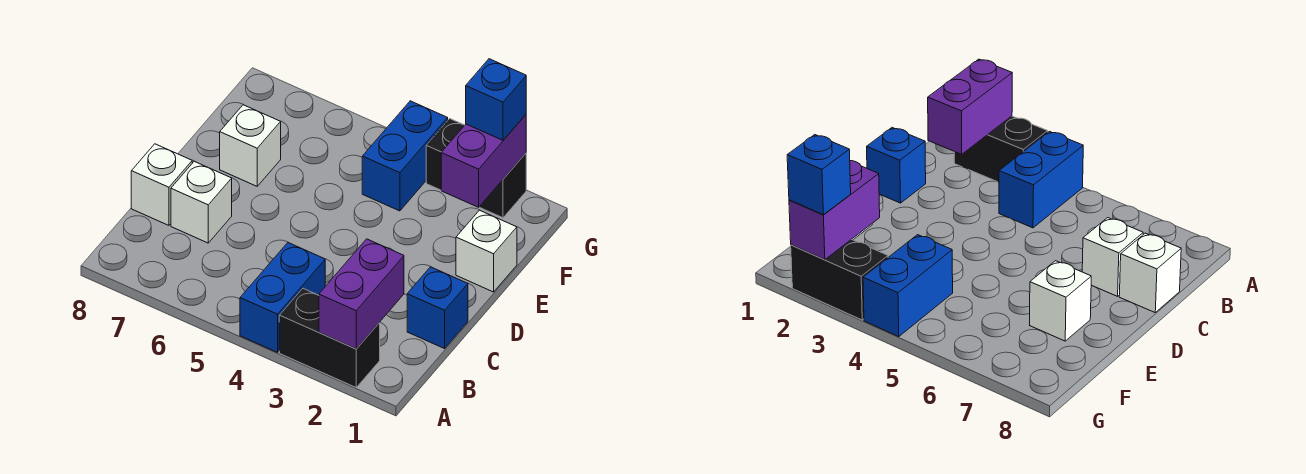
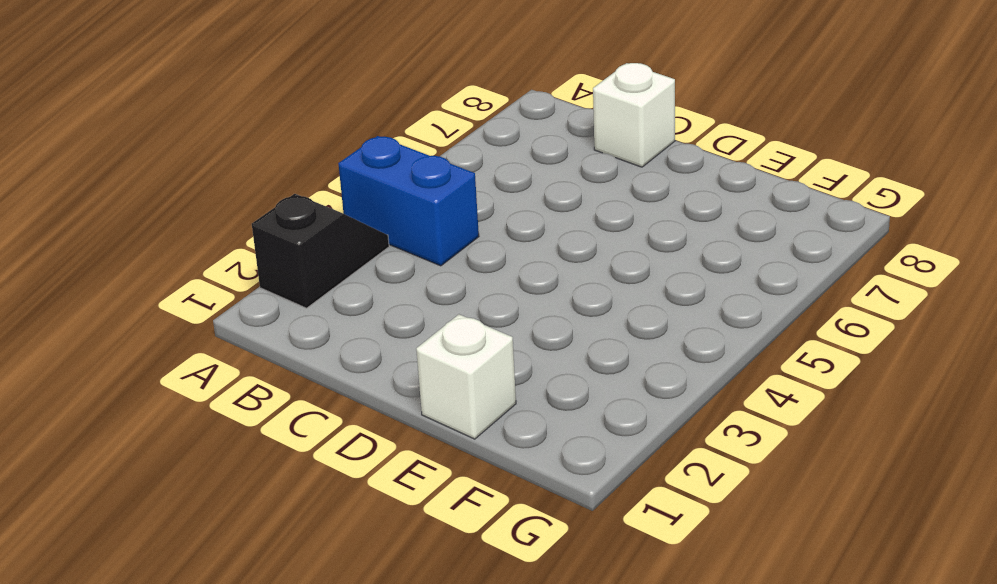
black slope A2:A3 level 1 top 2 -> black brick A2:A3 level 1
none -> blue brick C1 level 1
none -> white brick C7 level 1
none -> white brick E7 level 1

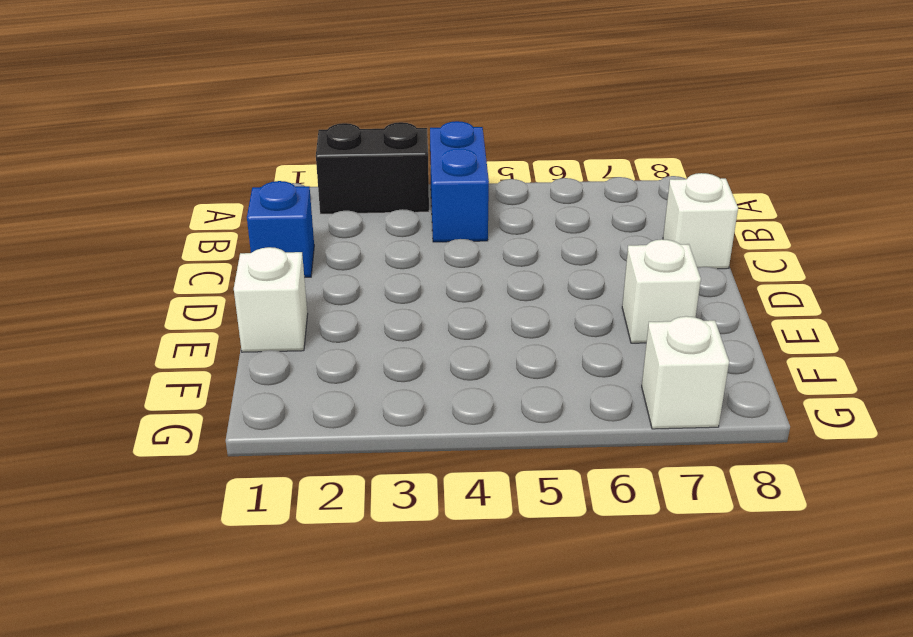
white brick G7 level 1 -> white brick C7 level 1
none -> blue brick F4:G4 level 1
none -> black brick G2:G3 level 1
none -> purple brick A2:B2 level 2

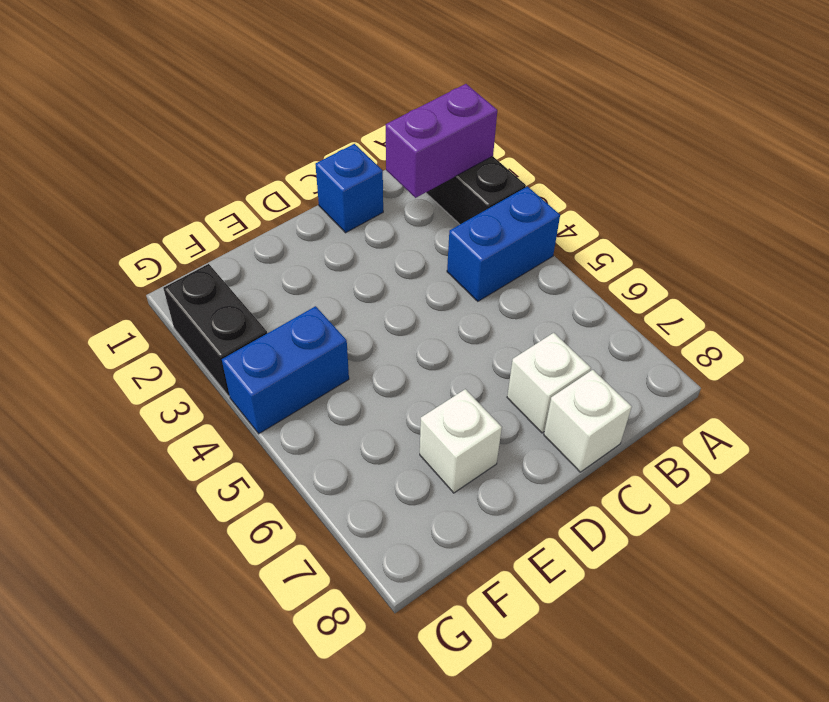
none -> white brick E1 level 1
none -> purple brick F2:G2 level 2
none -> blue brick G2 level 3

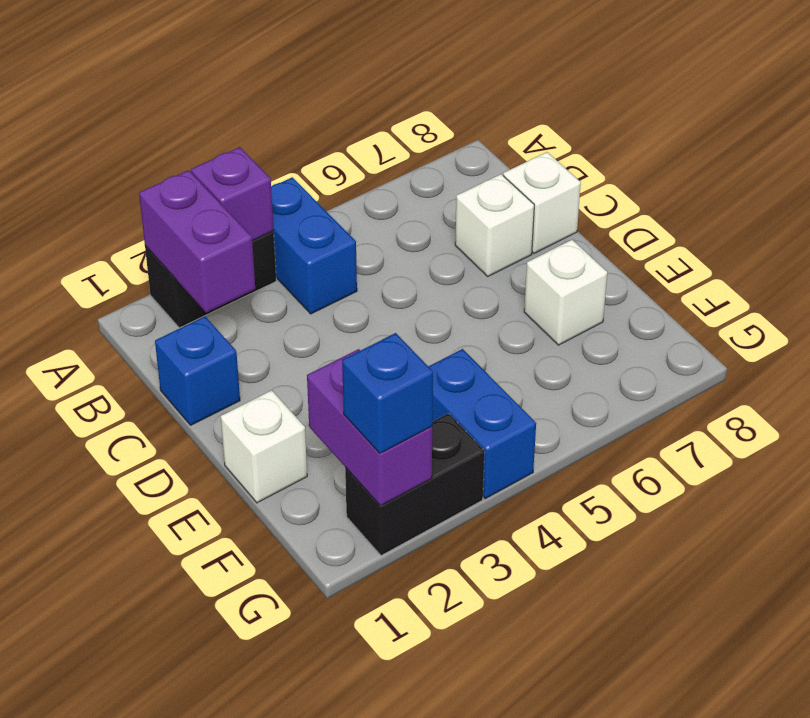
purple brick A3 level 2 -> none

